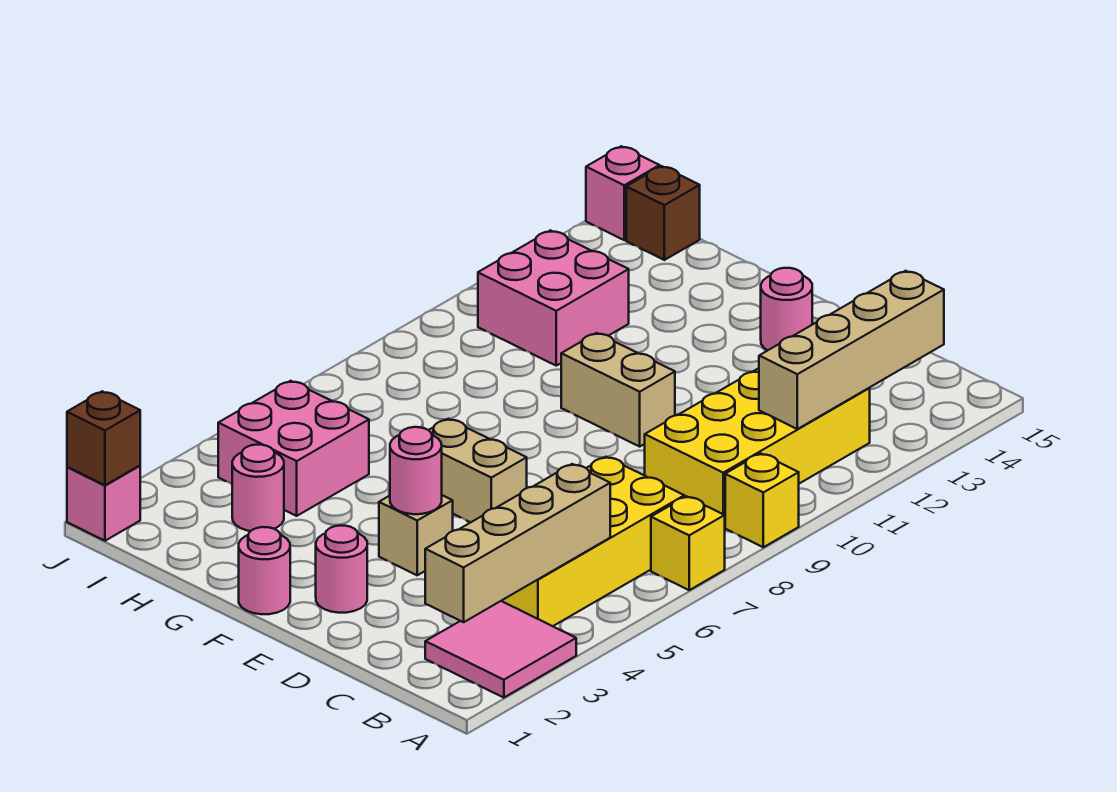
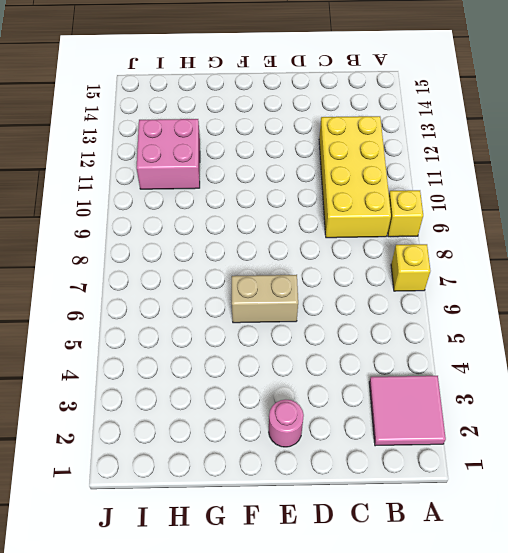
none -> yellow brick B4:C7 level 1
none -> tan brick E4 level 1
none -> tan brick E10:F10 level 1

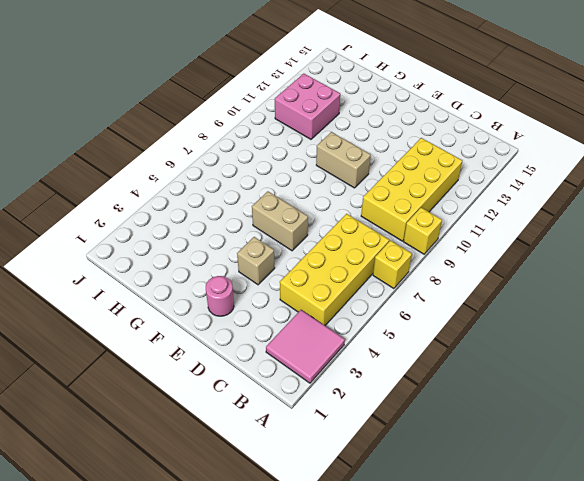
none -> pink round brick E14 level 1
none -> pink round brick F1 level 1
none -> pink round brick H3 level 1

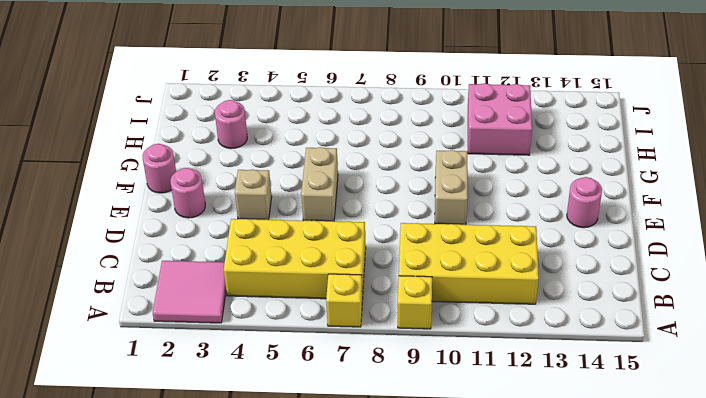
none -> pink brick H4:I5 level 1
none -> brown brick I15 level 1
none -> pink brick J1 level 1

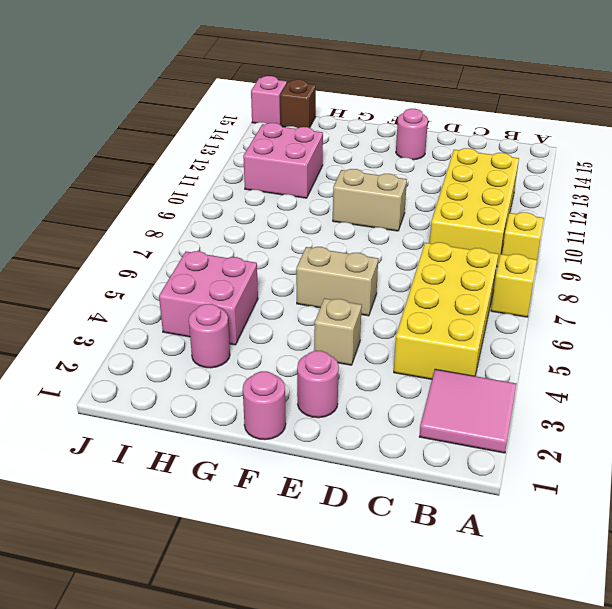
none -> pink brick J1 level 1
none -> tan brick B2:B5 level 2
none -> tan brick B11:B14 level 2

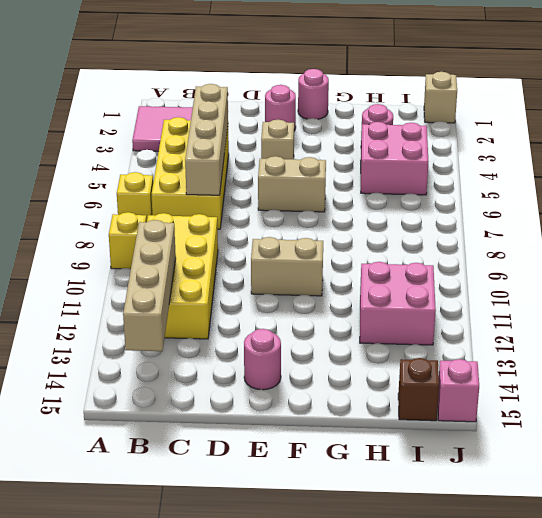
tan brick C4:C7 level 2 -> tan brick B2:B5 level 2
tan brick J1 level 1 -> pink brick J1 level 1
none -> pink round brick E4 level 2
none -> brown brick J1 level 2

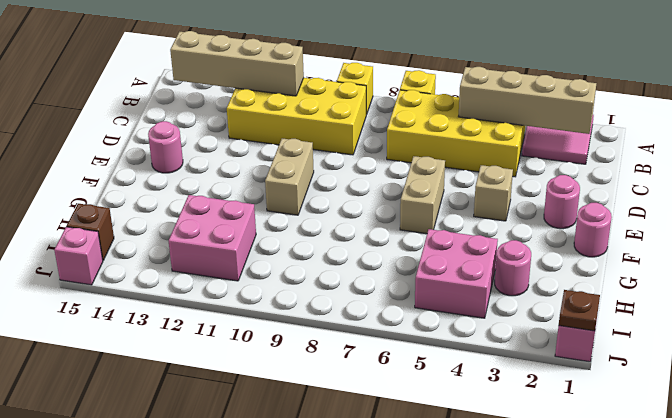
brown plate J1 level 2 -> brown brick J1 level 2
none -> pink round brick E4 level 2

